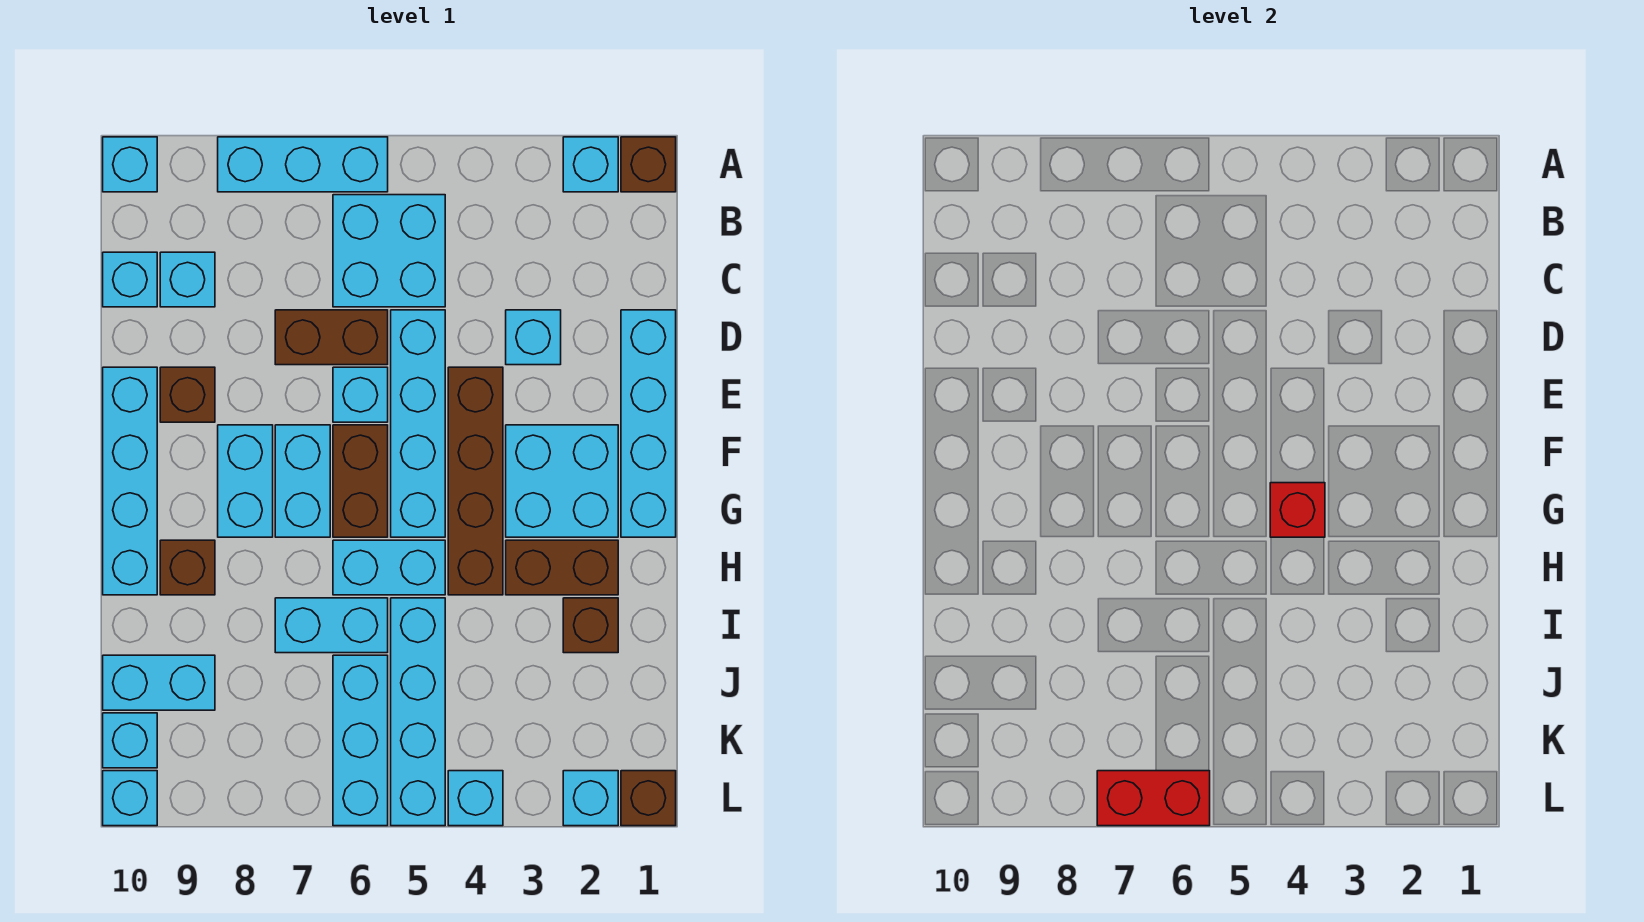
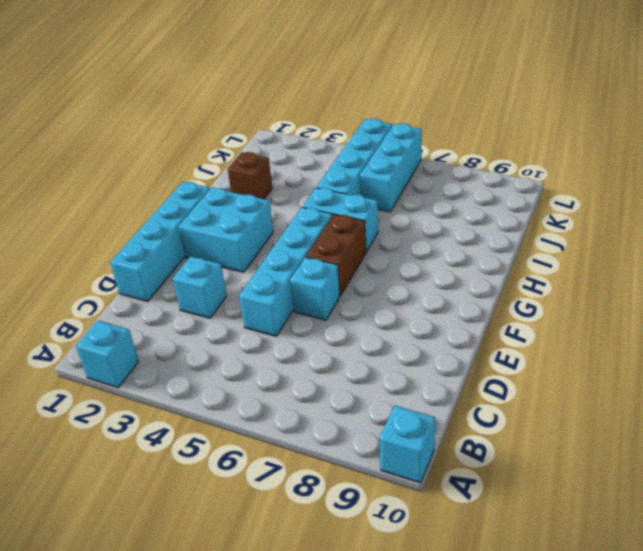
none -> brown brick A1 level 1
none -> cyan brick A6:A8 level 1
none -> cyan brick B5:C6 level 1
none -> cyan brick C9 level 1

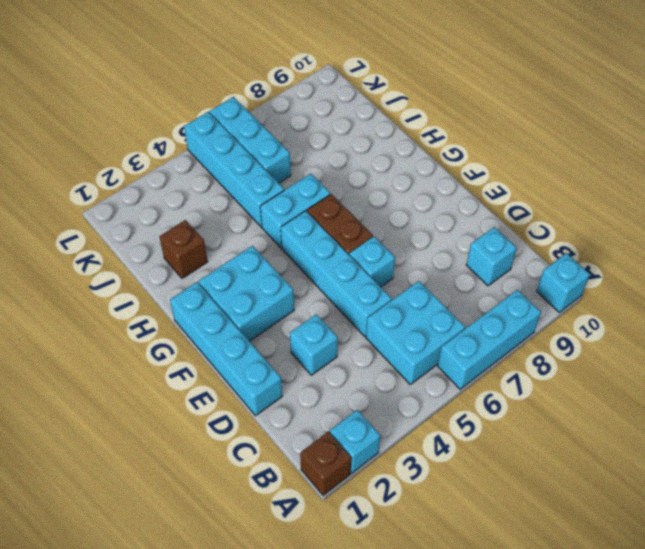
none -> cyan brick C10 level 1
none -> brown brick D6:D7 level 1
none -> brown brick E4:H4 level 1
none -> brown brick E9 level 1

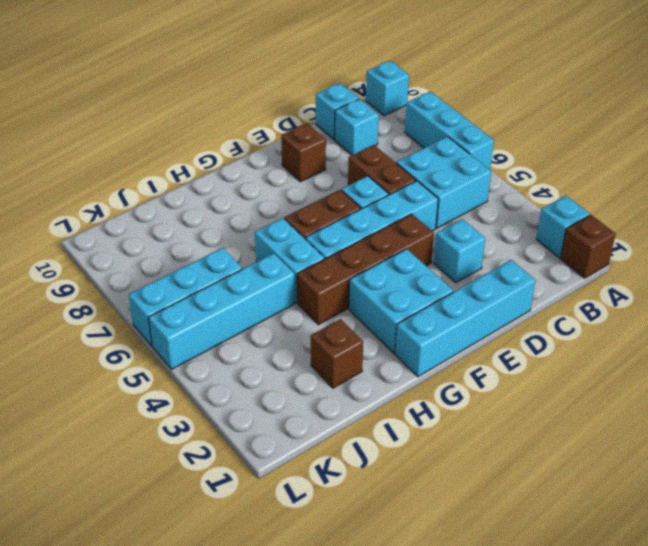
none -> cyan brick E10:H10 level 1
none -> cyan brick F7:G7 level 1
none -> cyan brick F8:G8 level 1
none -> brown brick H2:H3 level 1

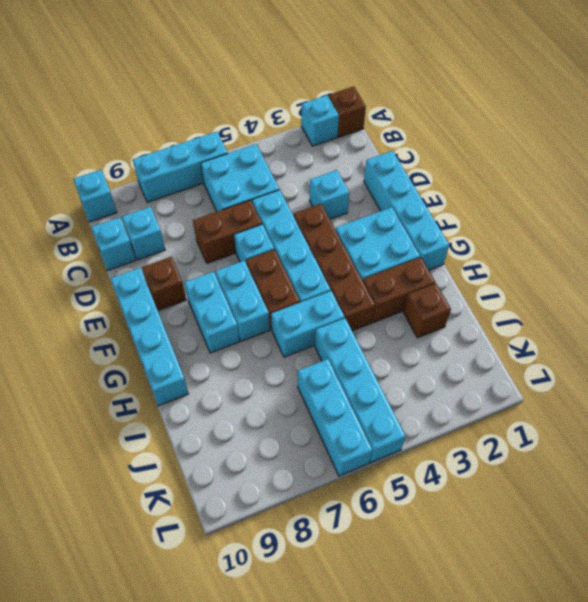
none -> brown brick H9 level 1
none -> cyan brick I6:I7 level 1
none -> cyan brick J9:J10 level 1
none -> cyan brick K10 level 1

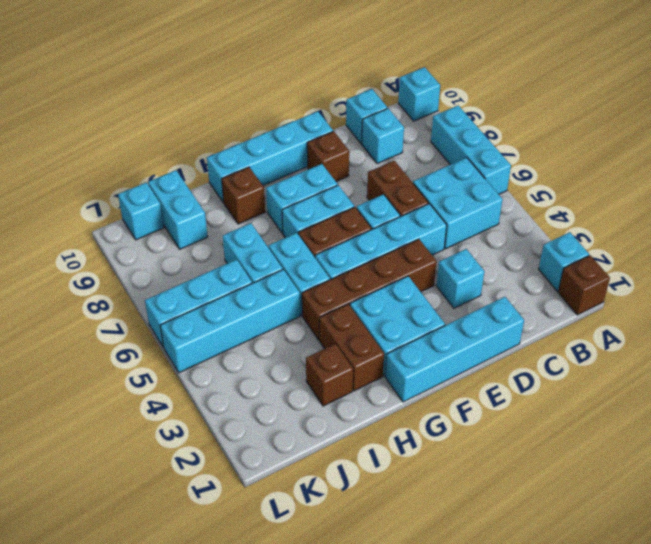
none -> brown brick L1 level 1
none -> cyan brick L2 level 1
none -> cyan brick L4 level 1
none -> cyan brick L10 level 1

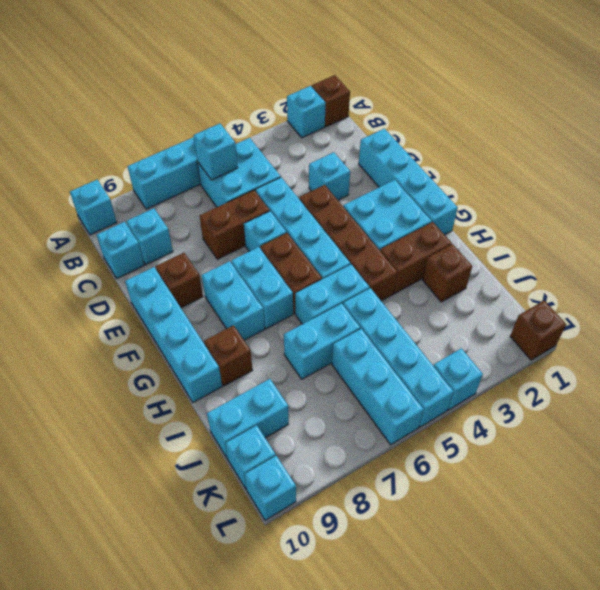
cyan brick B6 level 2 -> cyan brick L2 level 1
none -> red brick G4 level 2
none -> red brick L6:L7 level 2

